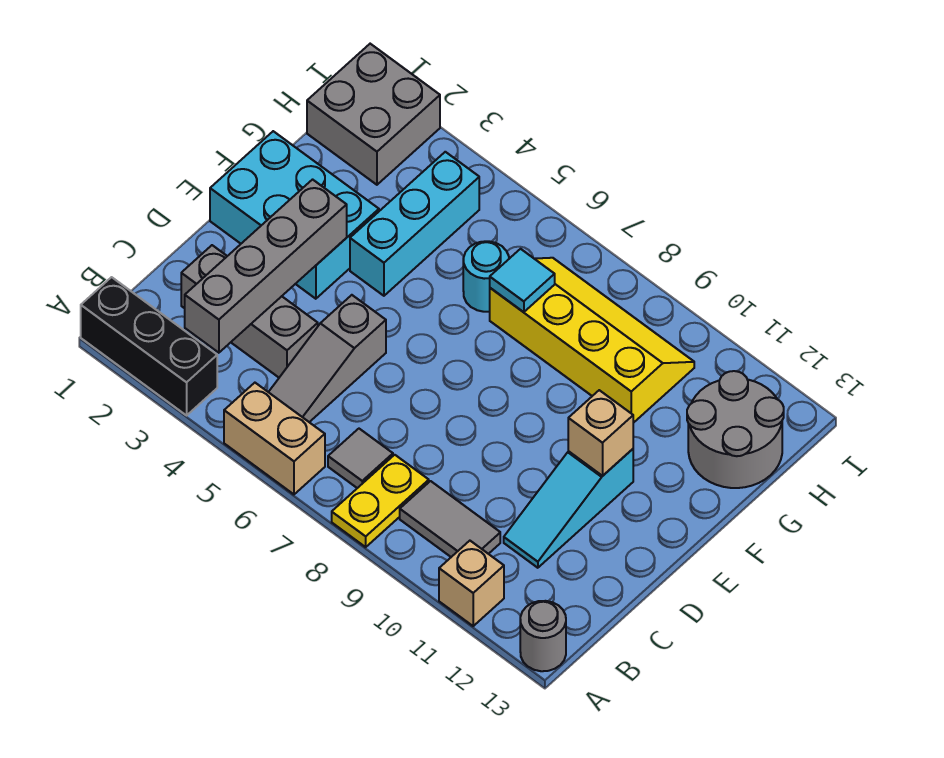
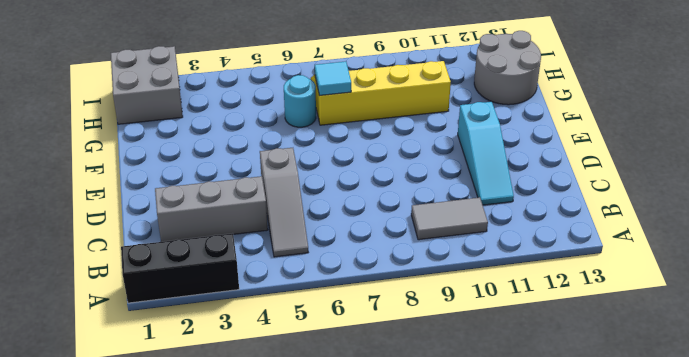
none -> tan brick A5:A6 level 1
none -> yellow plate A8:B8 level 1
none -> tan brick A11 level 1

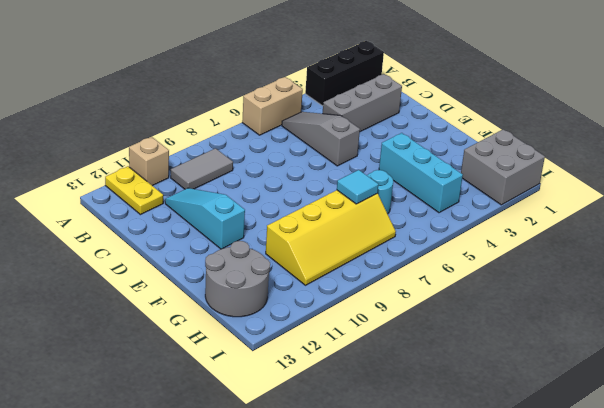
yellow plate A12:B12 level 1 -> yellow plate A8:B8 level 1
none -> grey round brick A13 level 1
none -> grey tile B7 level 1
none -> cyan brick E1:F3 level 1

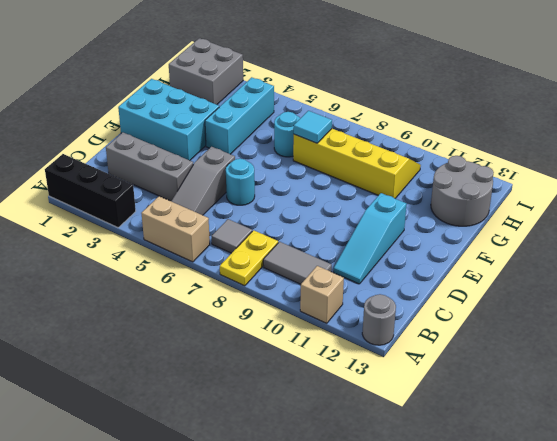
cyan round brick D6 level 1 -> none
none -> grey brick B3:E3 level 2
none -> tan brick E11 level 2

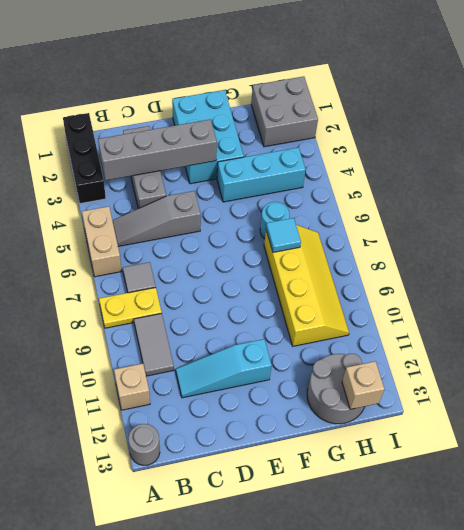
tan brick H13 level 2 -> tan brick E11 level 2

